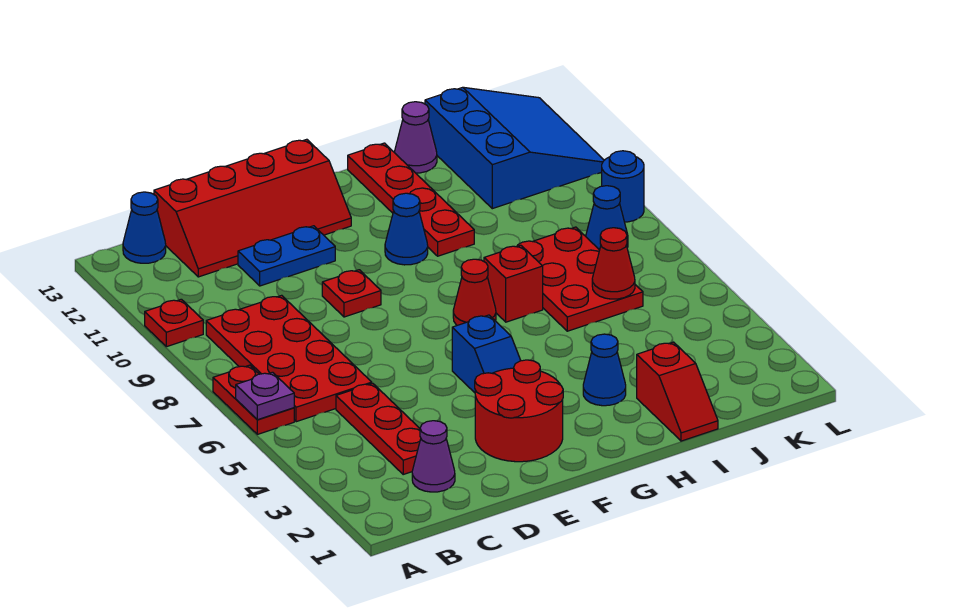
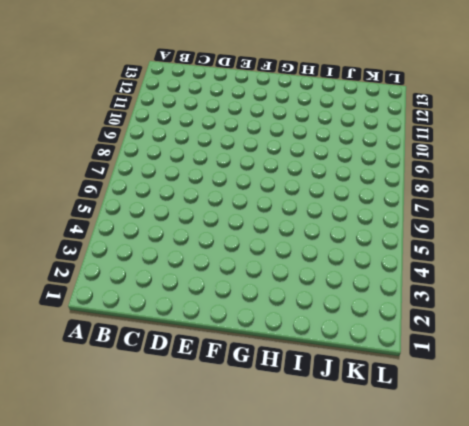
none -> red plate A6:A7 level 1
none -> red plate A10 level 1
none -> red plate B6:C9 level 1

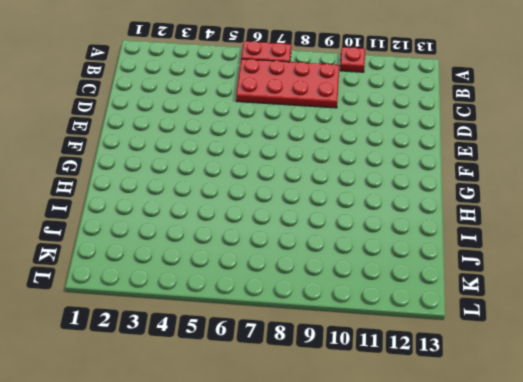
none -> blue cone B13 level 1
none -> purple cone C2 level 1
none -> red plate C3:C5 level 1

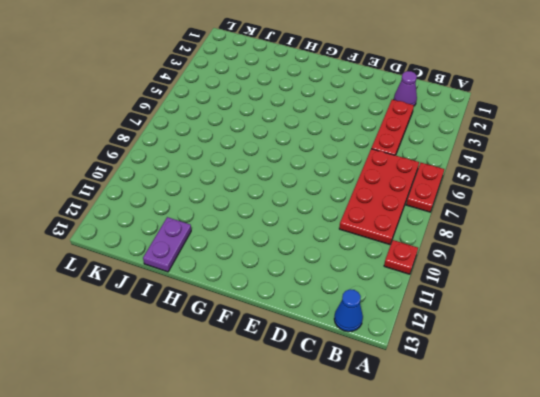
purple plate I12:I13 level 1 -> purple cone I13 level 1
none -> red slope C12:F13 level 1 top 13
none -> blue plate D11:E11 level 1
none -> red round brick E2:F3 level 1

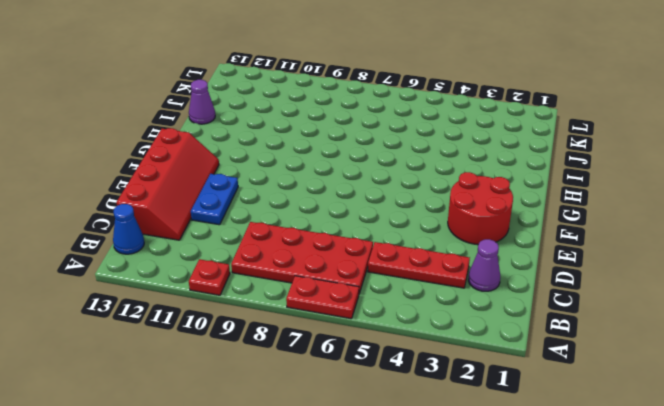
none -> red plate E9 level 1
none -> blue slope F4:F5 level 1 top 5
none -> red cone G7 level 1

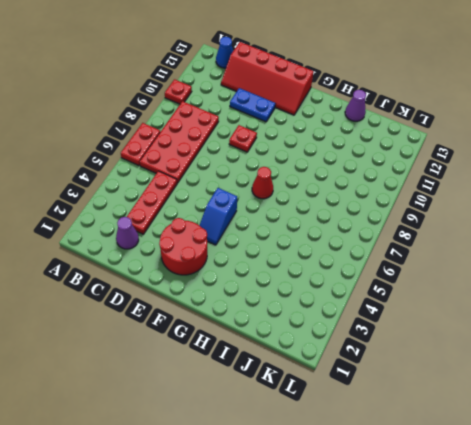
none -> blue cone G10 level 1
none -> blue cone H3 level 1
none -> red brick H7 level 1

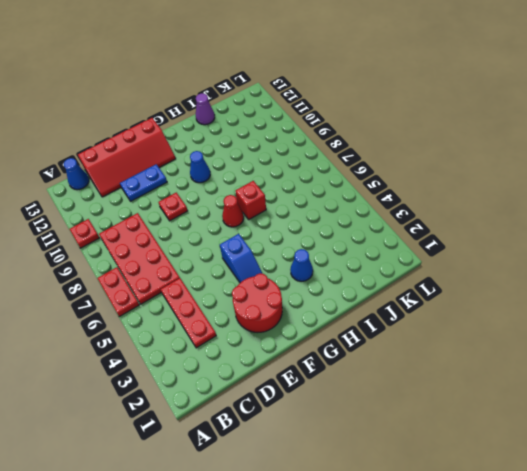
none -> purple cone C2 level 1
none -> red plate H10:H13 level 1
none -> red slope I1:I2 level 1 top 2

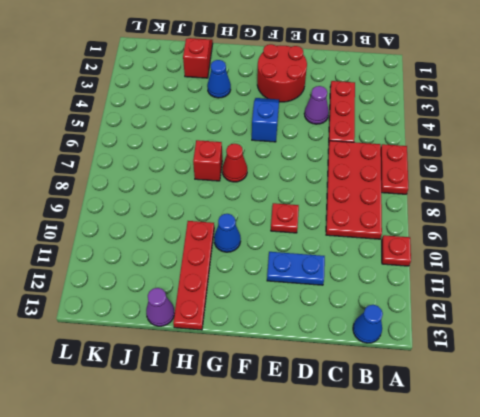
purple cone D4 level 1 -> purple cone C2 level 1
none -> red slope C12:F13 level 1 top 13
none -> red plate I6:J8 level 1
none -> blue slope J11:L13 level 1 top J

